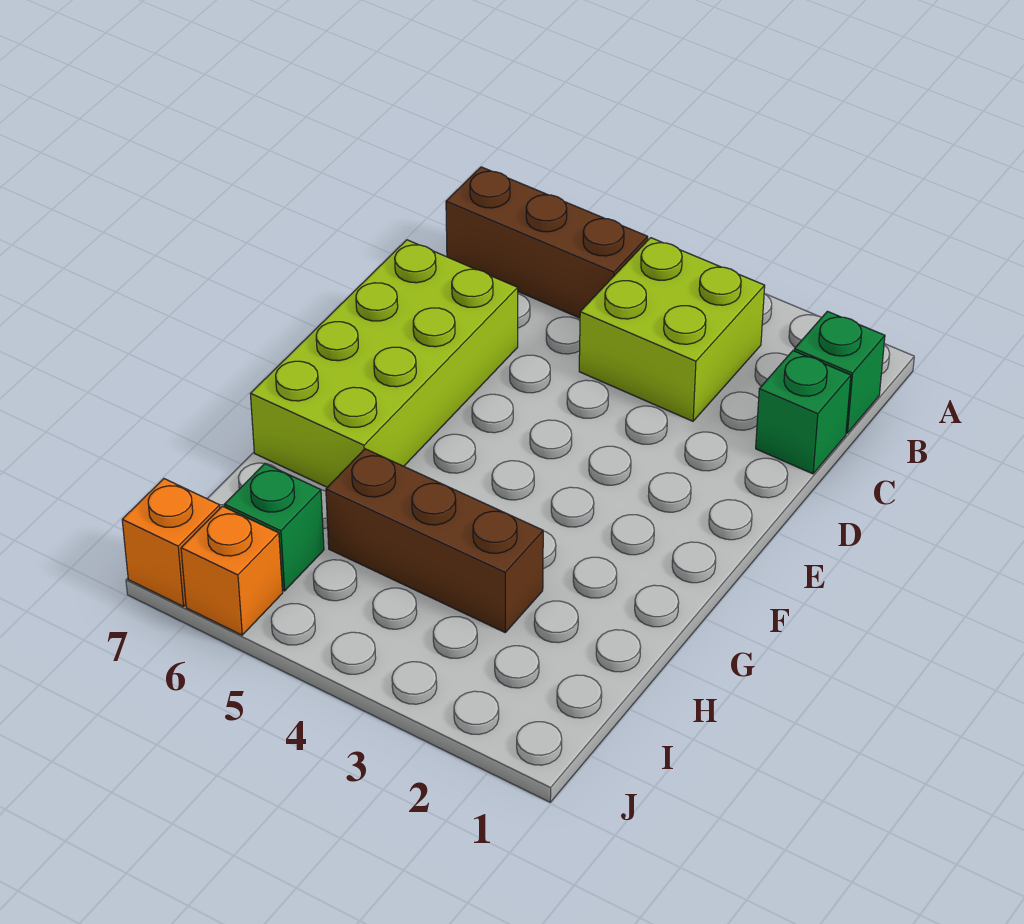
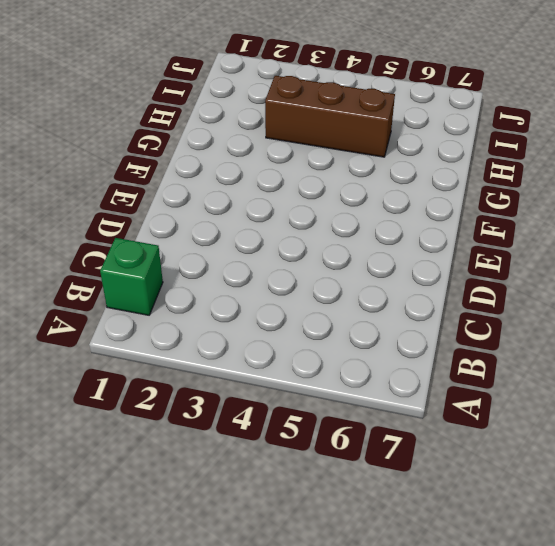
none -> lime brick B3:C4 level 1
none -> brown brick B5:B7 level 1

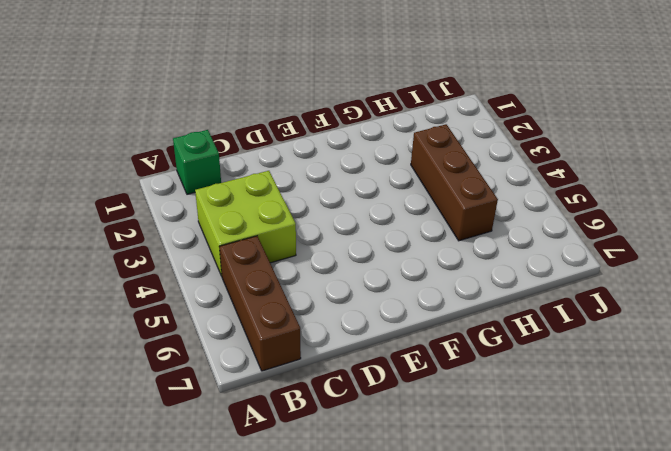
none -> green brick C1 level 1
none -> lime brick D6:G7 level 1

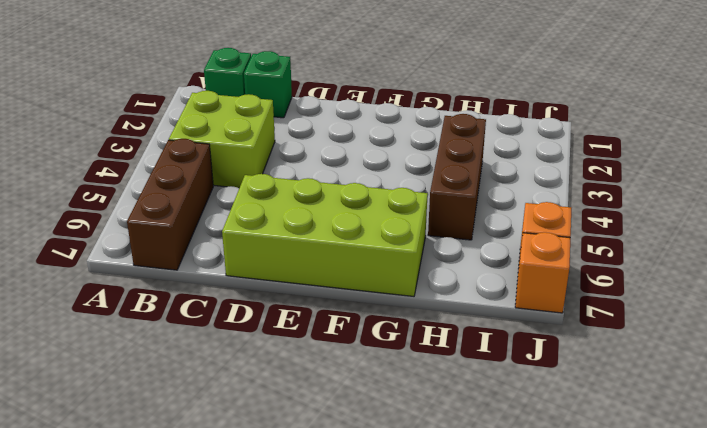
none -> green brick I6 level 1

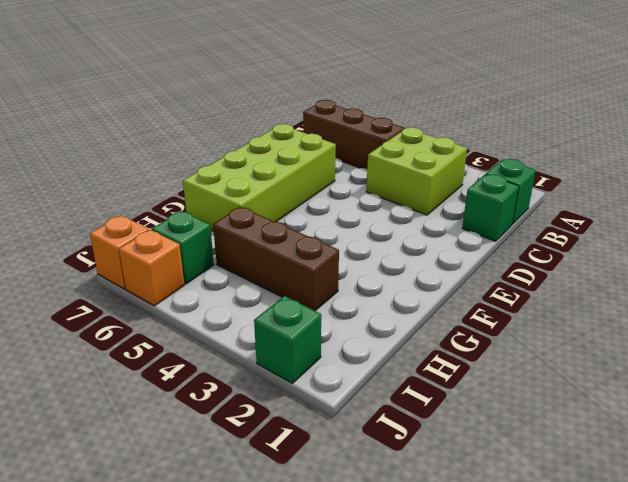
green brick J2 level 1 -> none

